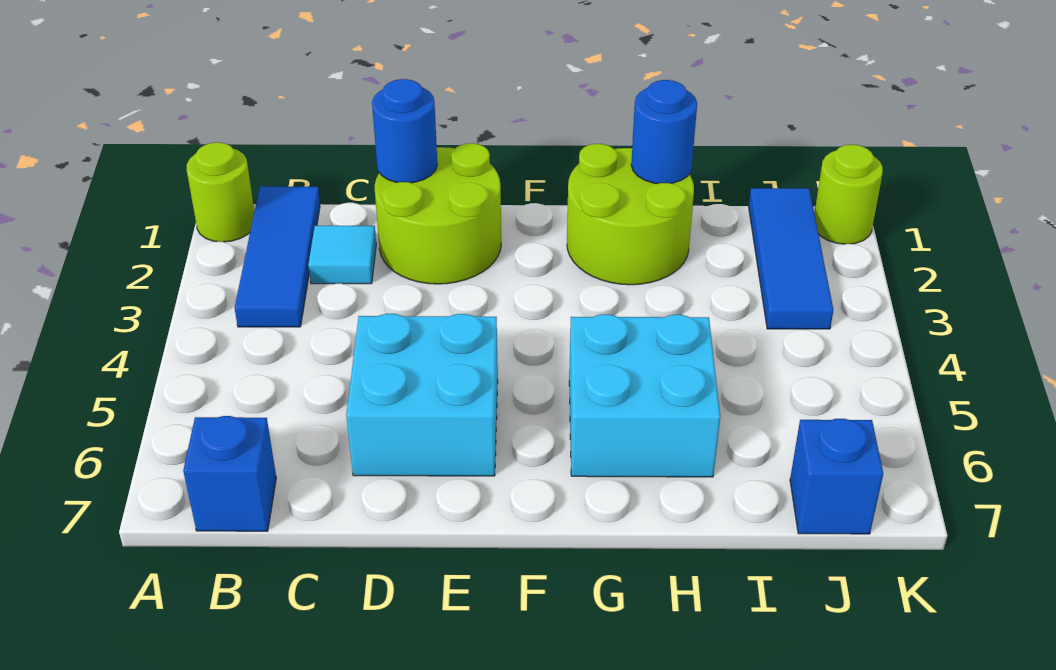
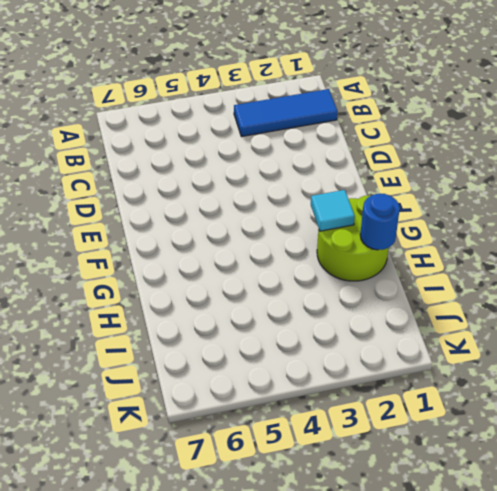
cyan tile G2 level 2 -> cyan tile C2 level 1
none -> lime round brick A1 level 1
none -> blue brick B7 level 1
none -> lime round brick D1:E2 level 1

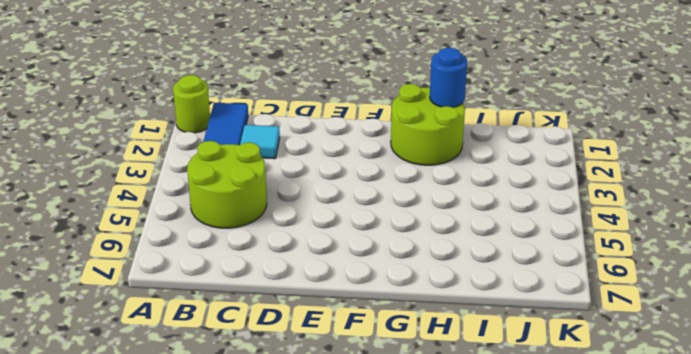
lime round brick B4:C5 level 1 -> lime round brick D1:E2 level 1
none -> blue brick B7 level 1
none -> cyan brick D5:E6 level 1
none -> cyan brick G5:H6 level 1

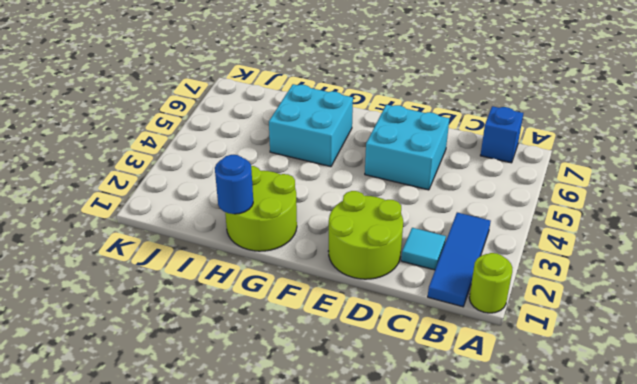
none -> blue tile J1:J3 level 1
none -> blue brick J7 level 1
none -> lime round brick K1 level 1

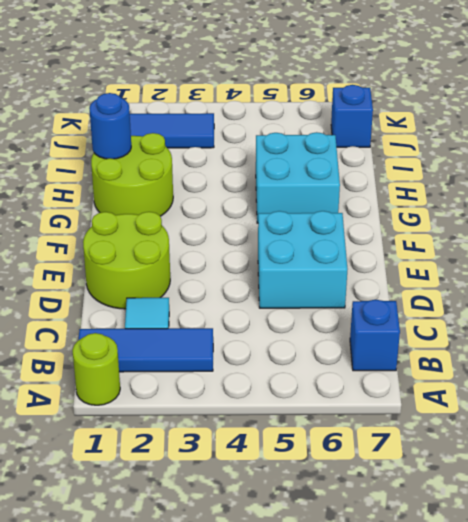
none -> lime round brick K1 level 1
none -> blue round brick D1 level 2

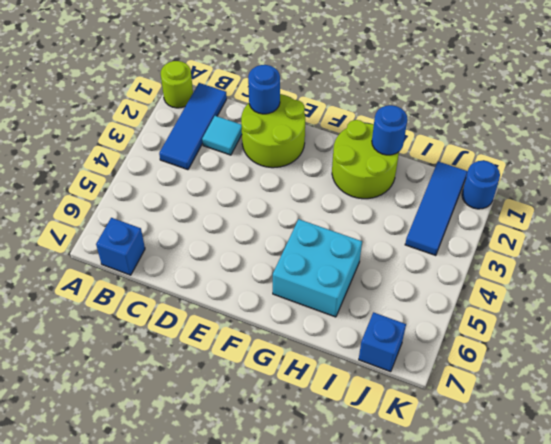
blue round brick K1 level 1 -> lime round brick K1 level 1
none -> cyan brick D5:E6 level 1

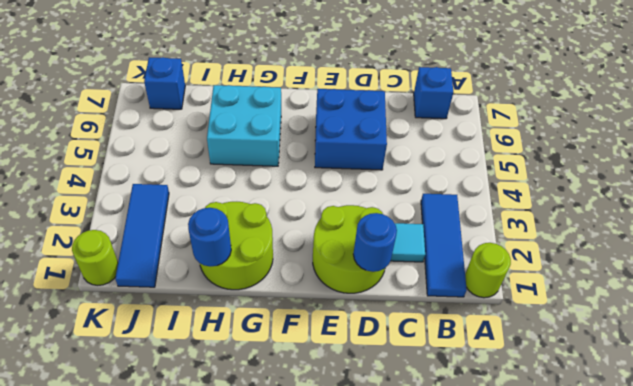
blue brick D5:E6 level 1 -> cyan brick D5:E6 level 1

